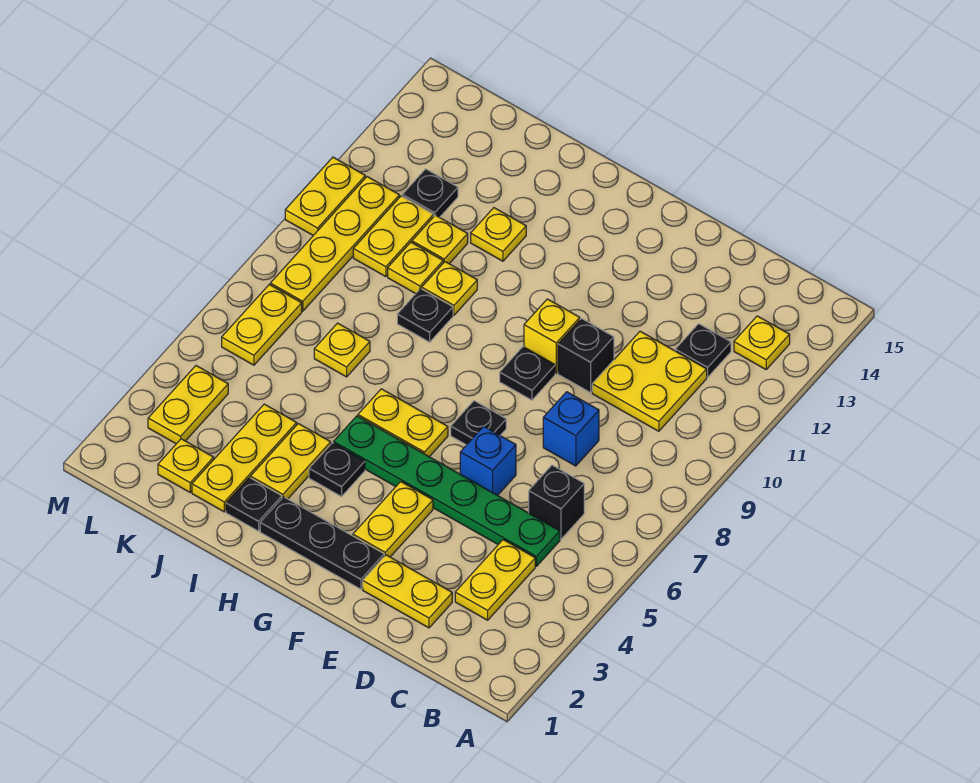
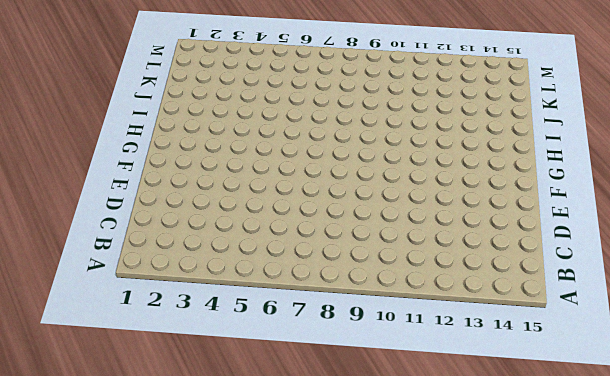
none -> yellow plate B13 level 1
none -> yellow plate C3:C4 level 1
none -> green plate C5:H5 level 1
none -> black brick C6 level 1

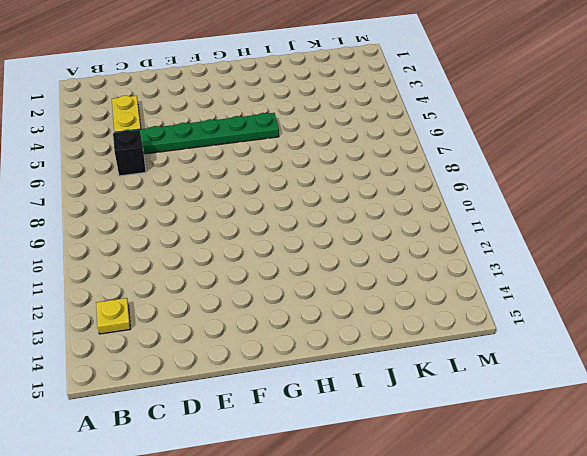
none -> yellow plate C10:D11 level 1
none -> black plate C12 level 1
none -> yellow plate D2:E2 level 1
none -> blue brick D8 level 1

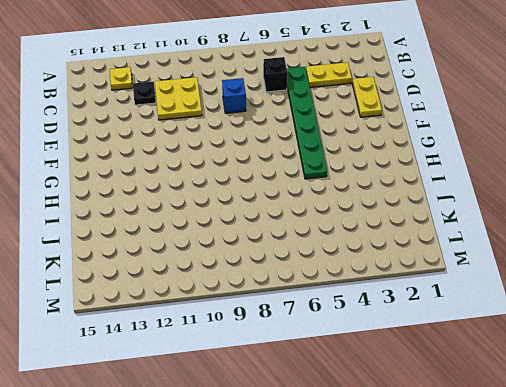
none -> blue brick E6 level 1
none -> black brick E10 level 1
none -> black plate F2:H2 level 1
none -> yellow plate F3:F4 level 1

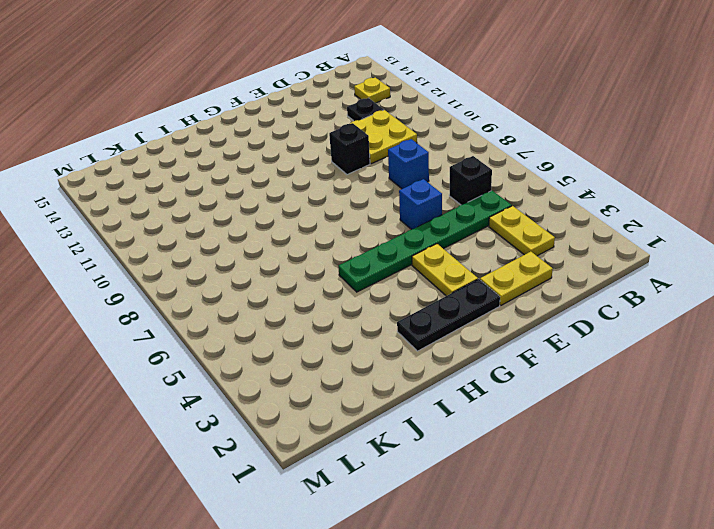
none -> black plate F7 level 1
none -> black plate F9 level 1
none -> yellow brick F10 level 1
none -> yellow plate G6:H6 level 1

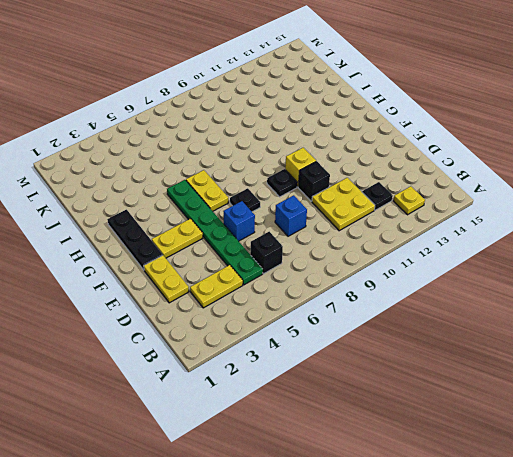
none -> black plate H4 level 1
none -> black plate I2 level 1
none -> yellow plate I3:I4 level 1
none -> black plate I9 level 1

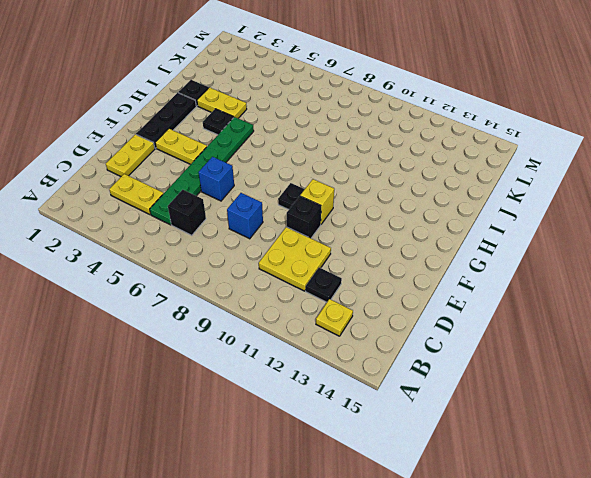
none -> black plate F7 level 1
none -> yellow plate G6:H6 level 1
none -> black plate I9 level 1
none -> yellow plate I10 level 1

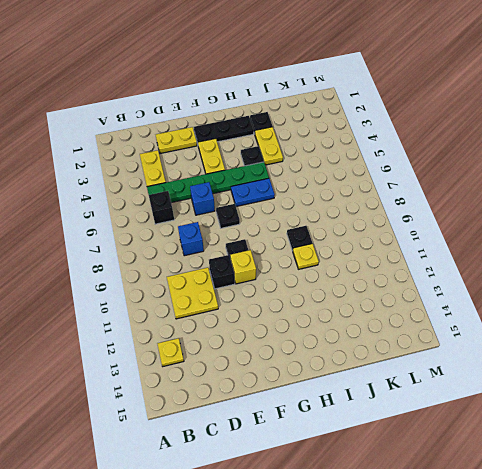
blue plate G6:H6 level 1 -> yellow plate G6:H6 level 1
none -> black plate C12 level 1
none -> yellow plate I12 level 1
none -> yellow plate J2:J4 level 1
none -> yellow plate J7 level 1

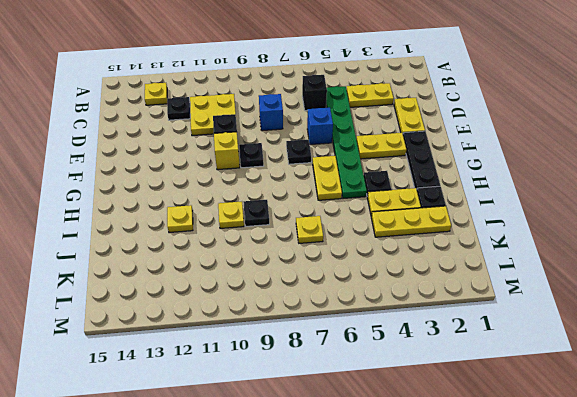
none -> yellow plate J10 level 1
none -> yellow plate J11 level 1
none -> yellow plate K2 level 1
none -> yellow plate K10:K11 level 1

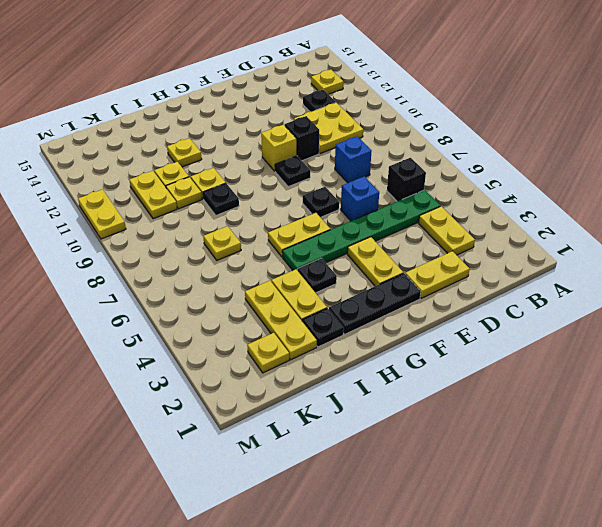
none -> black plate K12 level 1
none -> yellow plate L3:L4 level 1
none -> yellow plate L6:L7 level 1
none -> yellow plate L8:L11 level 1

